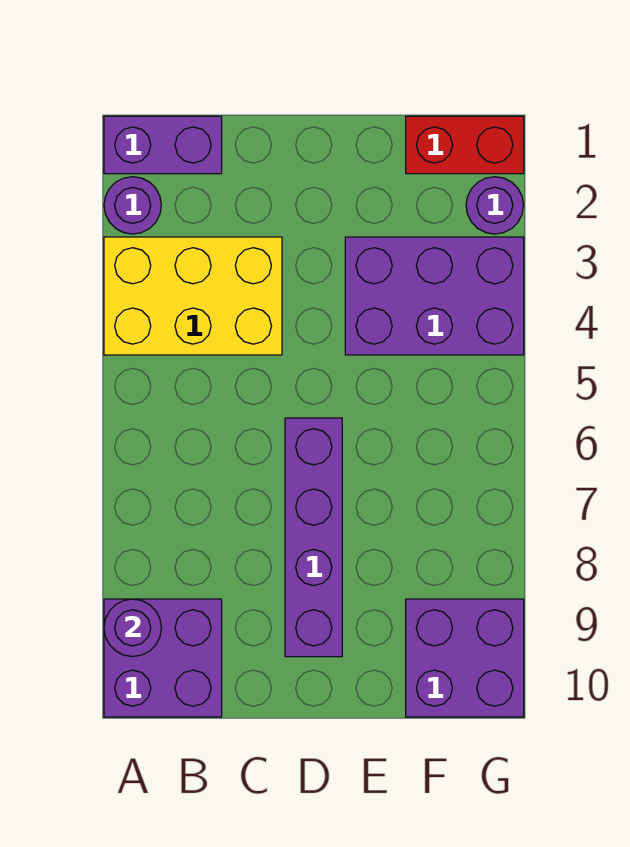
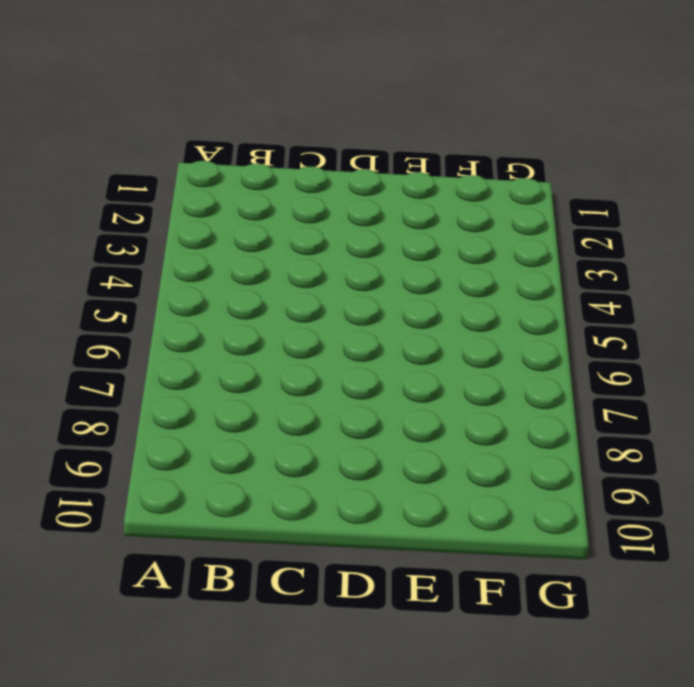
none -> purple brick A1:B1 level 1
none -> purple round brick A2 level 1

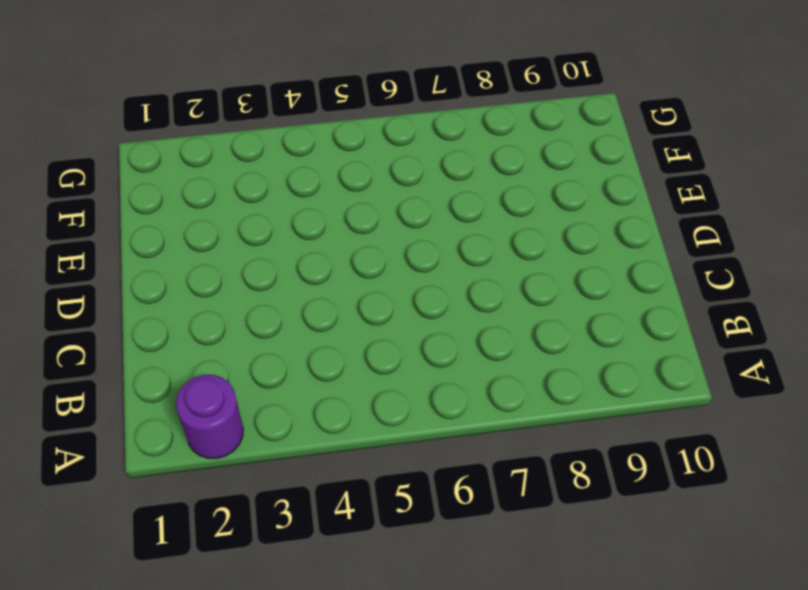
none -> purple brick A1:B1 level 1
none -> yellow brick A3:C4 level 1

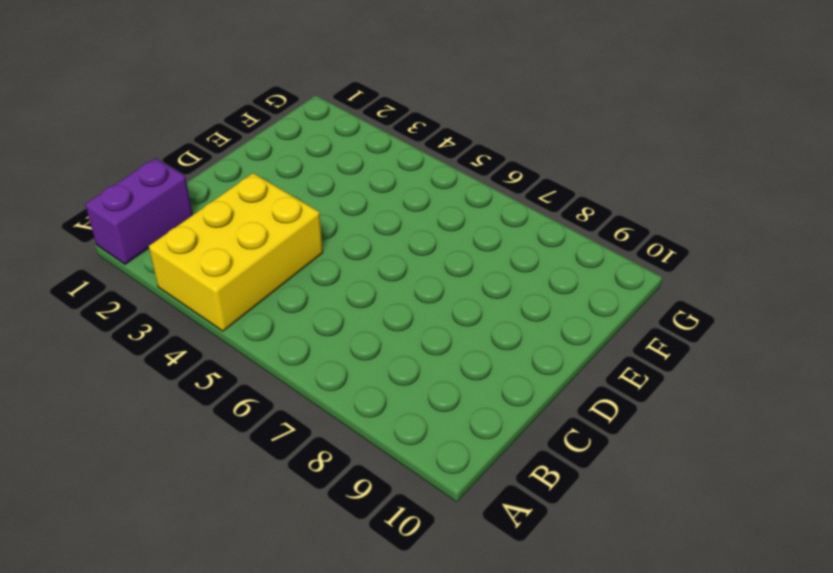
none -> purple round brick A2 level 1
none -> purple brick A9:B10 level 1

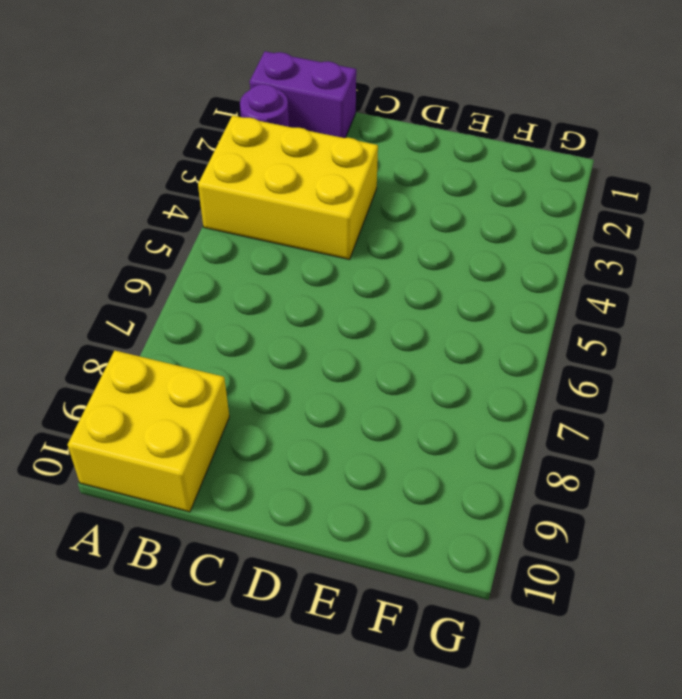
yellow brick A9:B10 level 1 -> purple brick A9:B10 level 1
none -> purple brick D6:D9 level 1
none -> purple brick E3:G4 level 1

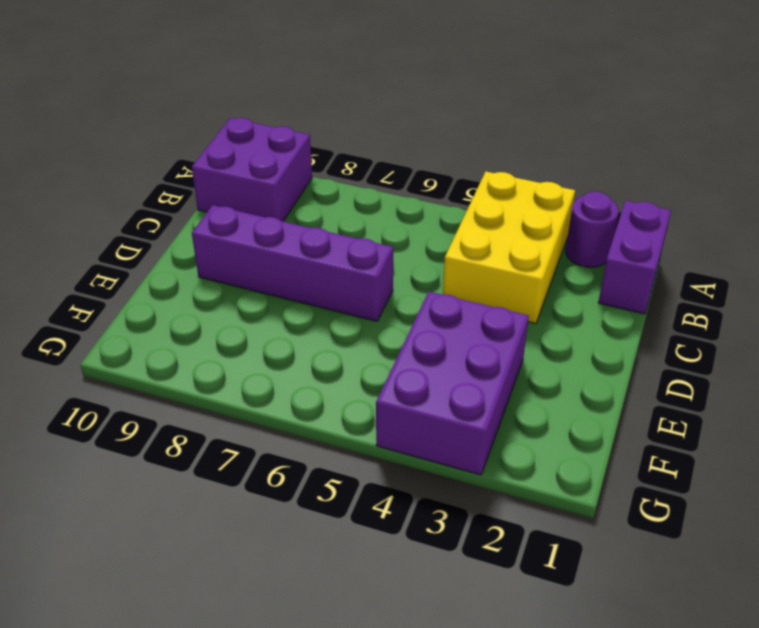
none -> red brick F1:G1 level 1
none -> purple brick F9:G10 level 1

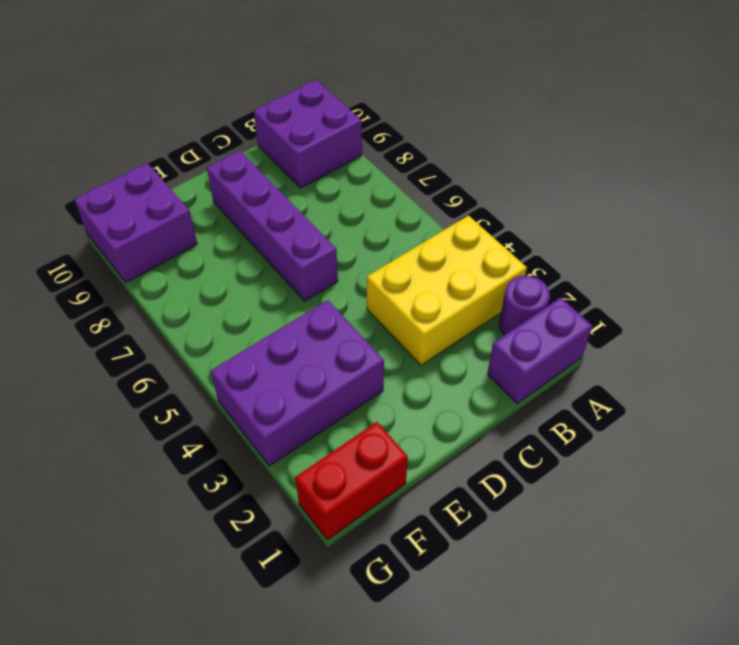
none -> purple round brick G2 level 1
none -> purple round brick A9 level 2

